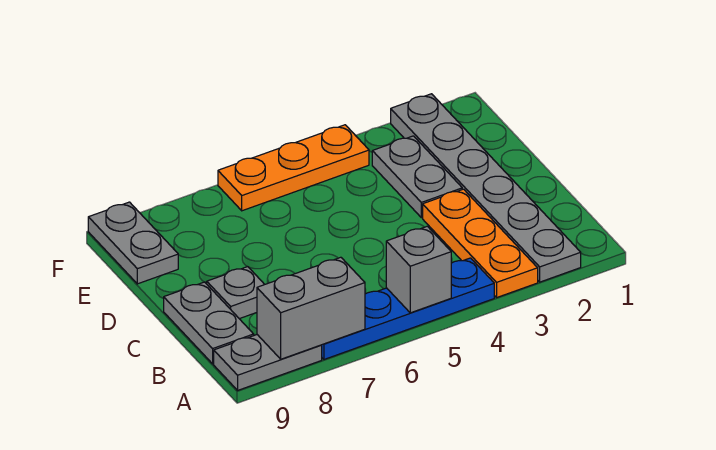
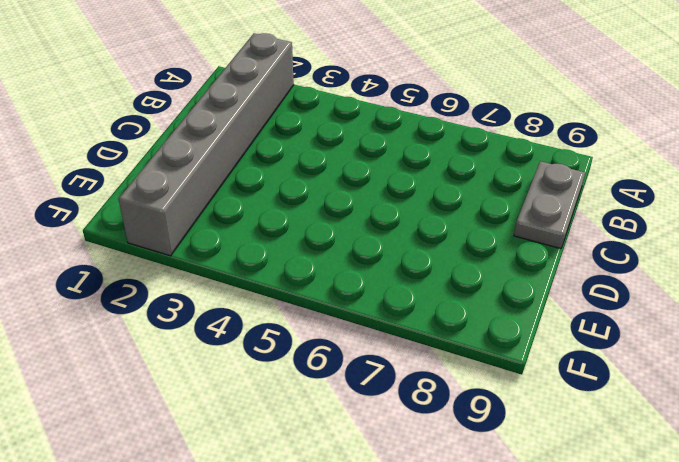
grey brick A2:F2 level 1 -> grey plate A2:F2 level 1
none -> orange plate A3:C3 level 1
none -> blue plate A4:A7 level 1

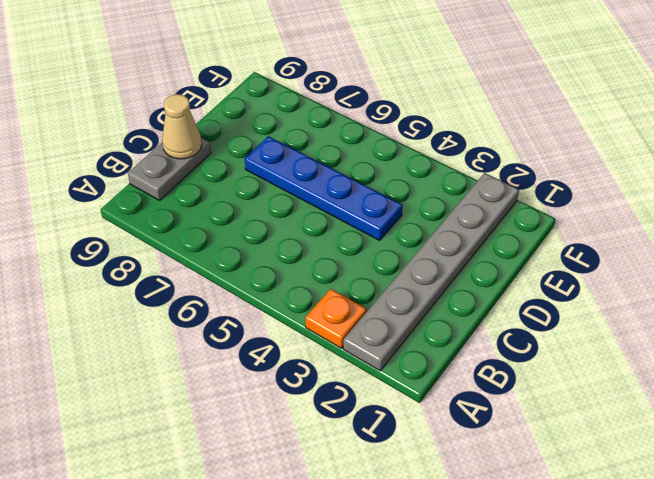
orange plate A3 level 1 -> orange plate A3:C3 level 1
tan cone C9 level 2 -> none
blue plate D4:D7 level 1 -> blue plate A4:A7 level 1
none -> grey plate A8:A9 level 1
none -> grey plate C8 level 1

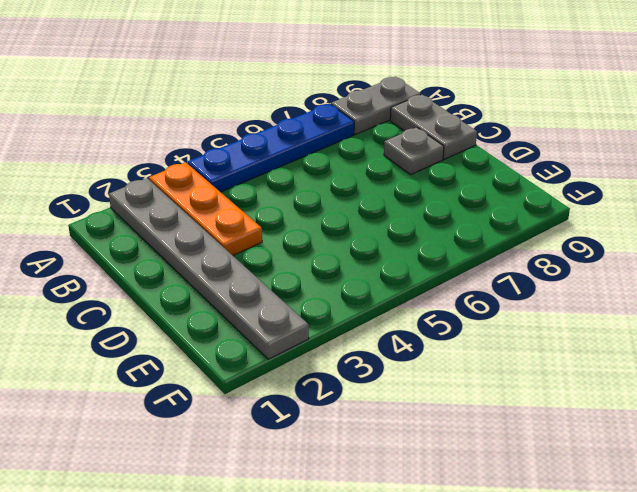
none -> grey plate D3:E3 level 1
none -> grey plate E9:F9 level 1

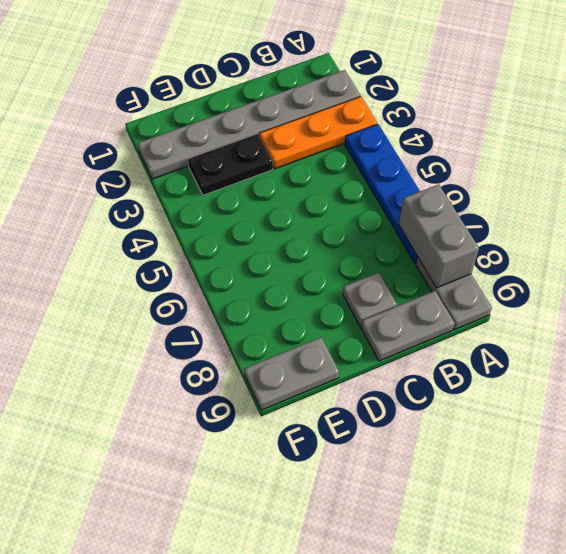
black plate D3:E3 level 1 -> grey plate D3:E3 level 1
none -> orange plate F4:F6 level 1
none -> grey brick A5 level 2

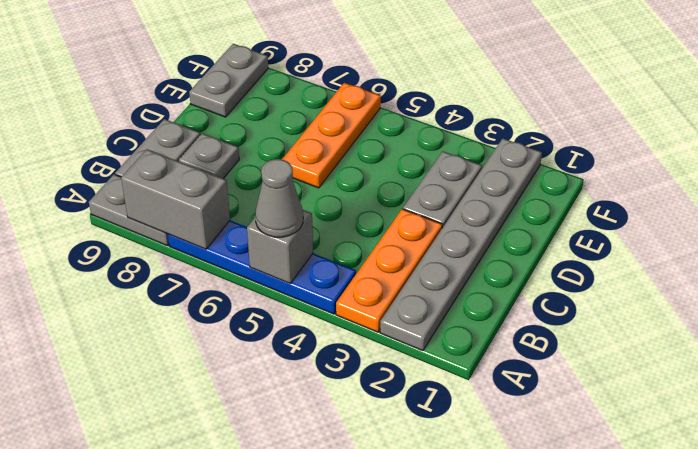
grey cone A5 level 3 -> none
orange plate D6:F6 level 1 -> orange plate F4:F6 level 1

